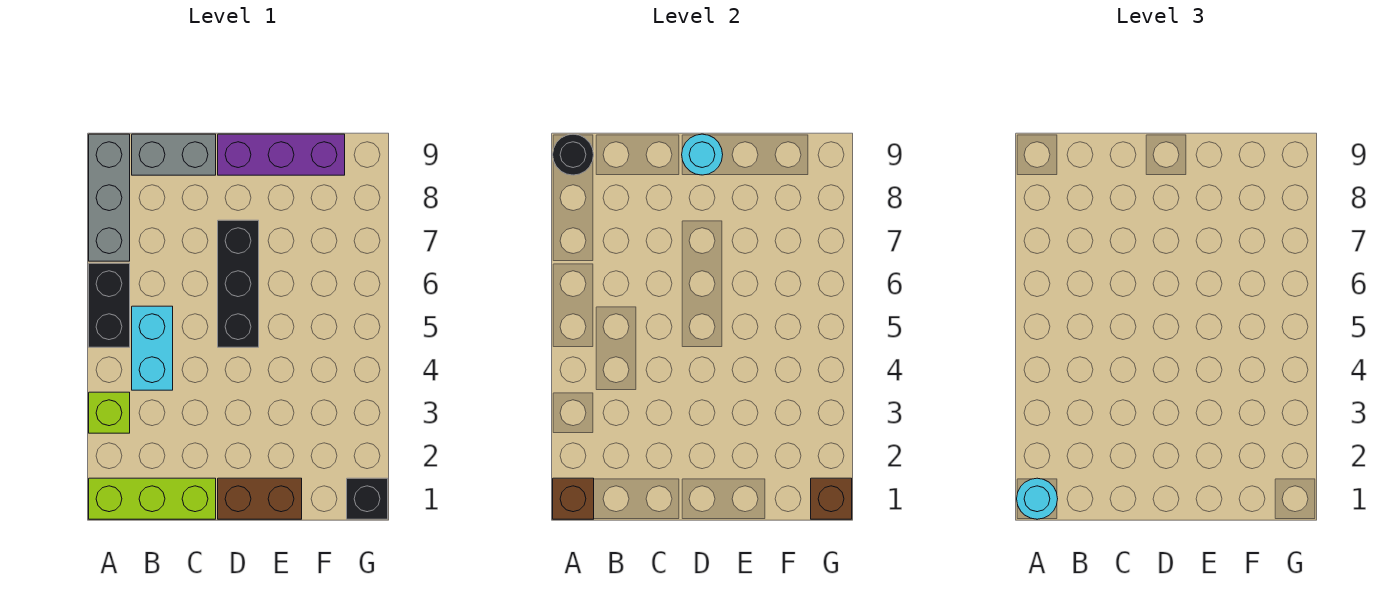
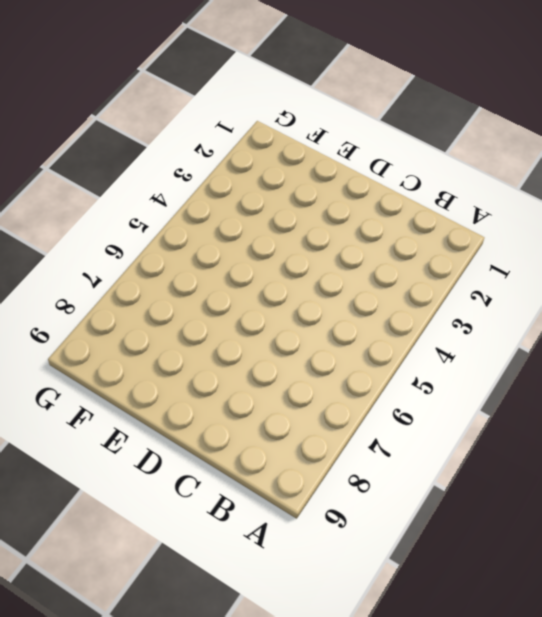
none -> lime brick A1:C1 level 1
none -> lime brick A3 level 1
none -> black brick A5:A6 level 1

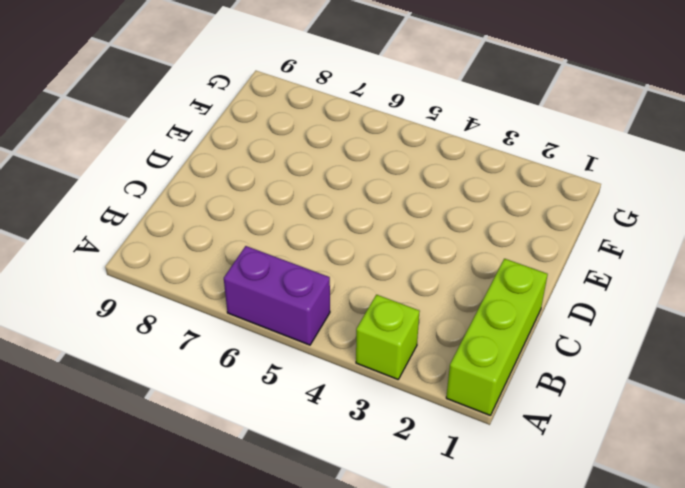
purple brick A5:A6 level 1 -> black brick A5:A6 level 1
none -> grey brick A7:A9 level 1
none -> cyan brick B4:B5 level 1
none -> grey brick B9:C9 level 1

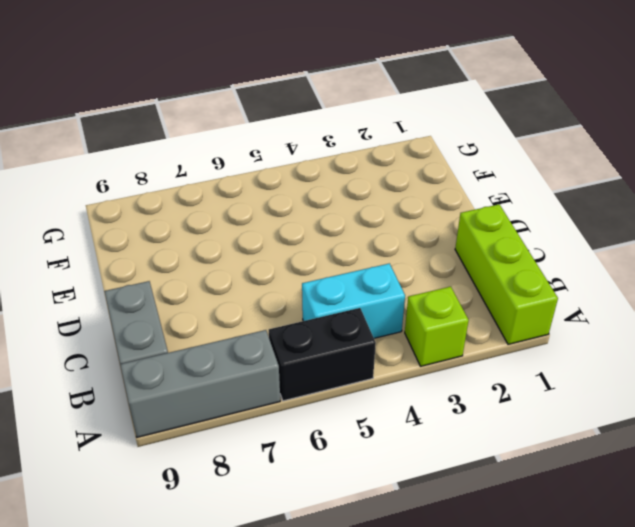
none -> brown brick D1:E1 level 1
none -> black brick D5:D7 level 1
none -> purple brick D9:F9 level 1

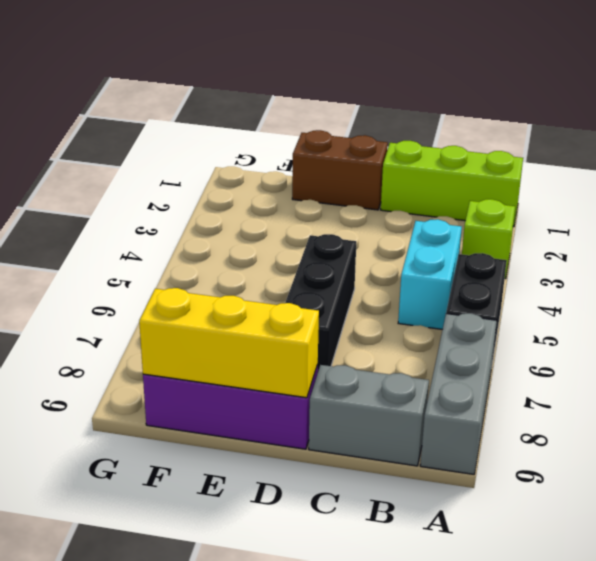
yellow brick D9:F9 level 2 -> cyan round brick D9 level 2
none -> black brick G1 level 1
none -> brown brick A1 level 2
none -> black round brick A9 level 2

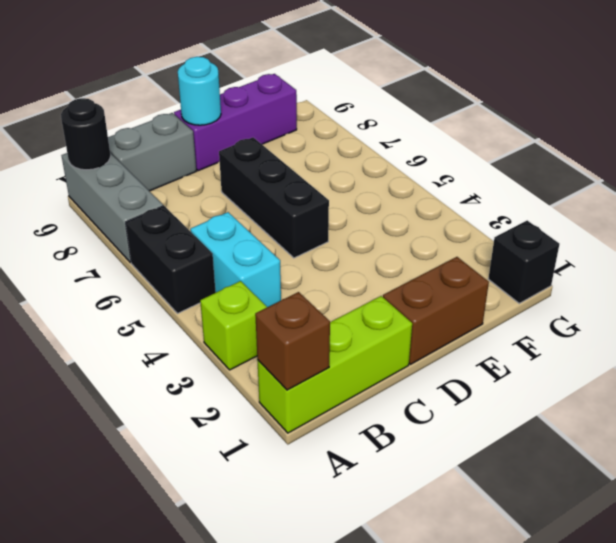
none -> brown brick G1 level 2
none -> cyan round brick A1 level 3

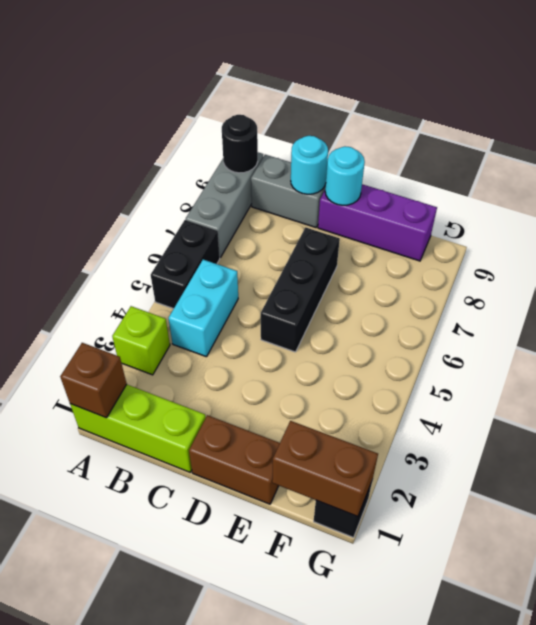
cyan round brick C9 level 2 -> cyan round brick A1 level 3
brown brick F1:G1 level 2 -> brown brick G1 level 2

